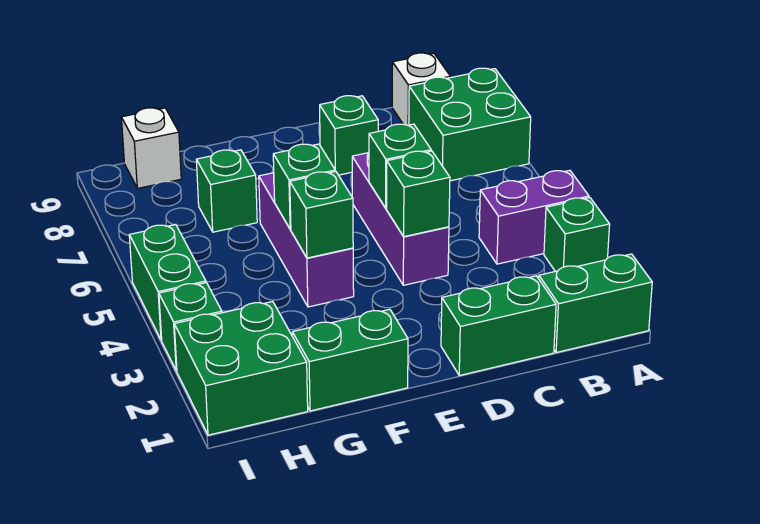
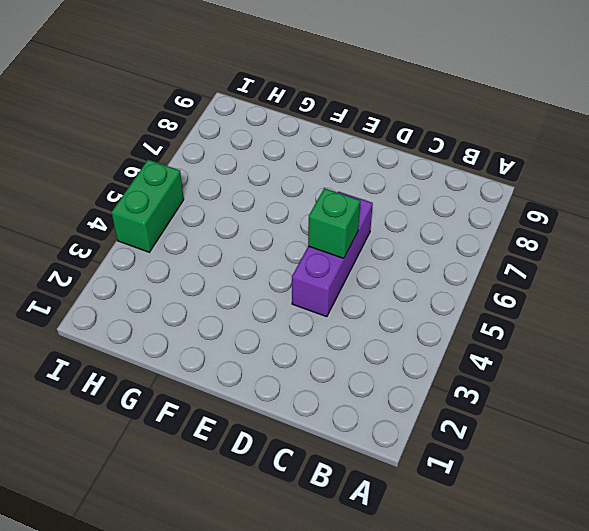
none -> green brick A1:B1 level 1
none -> green brick A3 level 1
none -> purple brick A4:B4 level 1

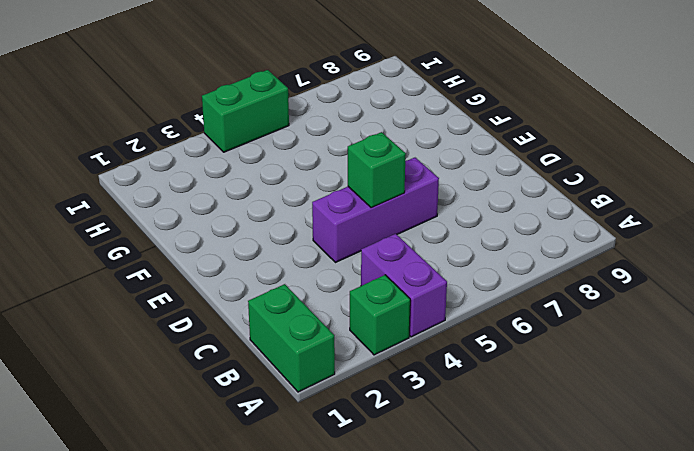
none -> green brick A7:B8 level 1
none -> white brick B9 level 1
none -> green brick C1:D1 level 1

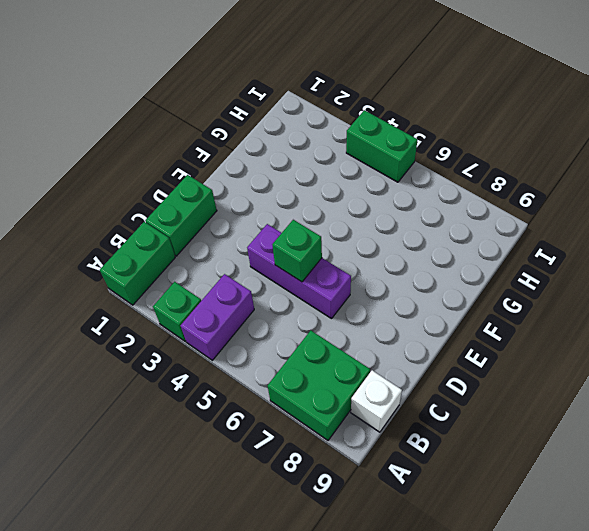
none -> green brick D8 level 1
none -> green brick F1:G1 level 1
none -> purple brick F4:F6 level 1

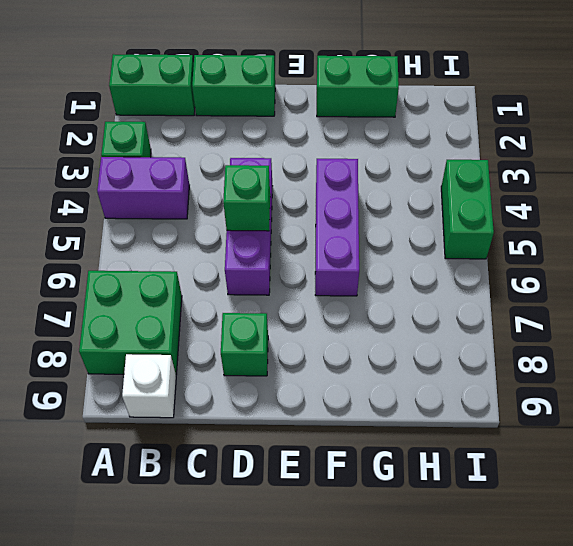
none -> green brick G7 level 1
none -> green brick H1:I2 level 1
none -> white brick H9 level 1

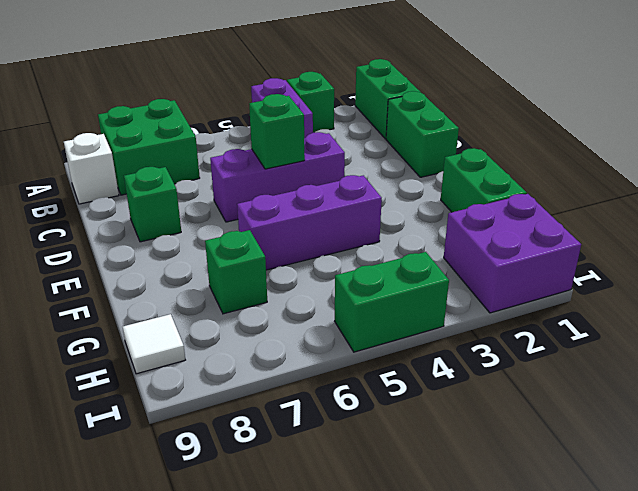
purple brick H1:I2 level 1 -> green brick H1:I2 level 1
white tile H9 level 1 -> white brick H9 level 1
none -> green brick I3 level 1
none -> green brick D4 level 2
none -> green brick F4 level 2

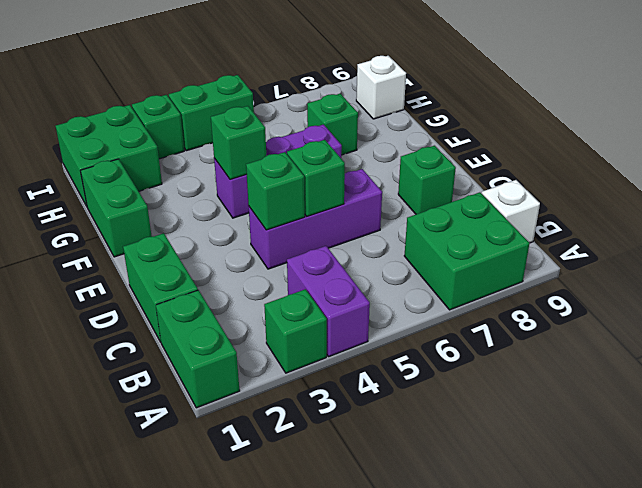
none -> green brick F5 level 2

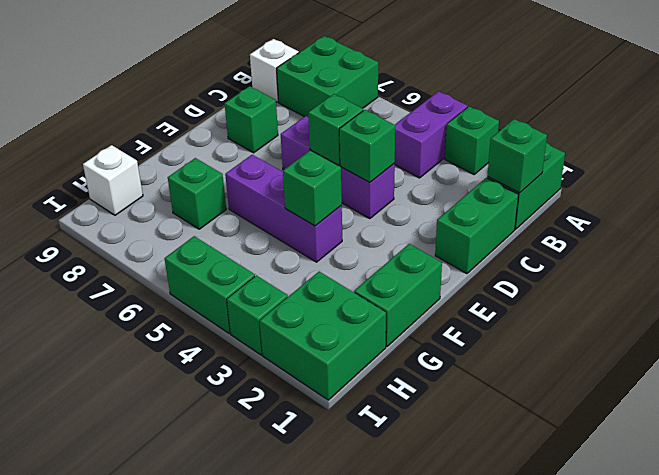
green brick B1 level 2 -> green brick F5 level 2

